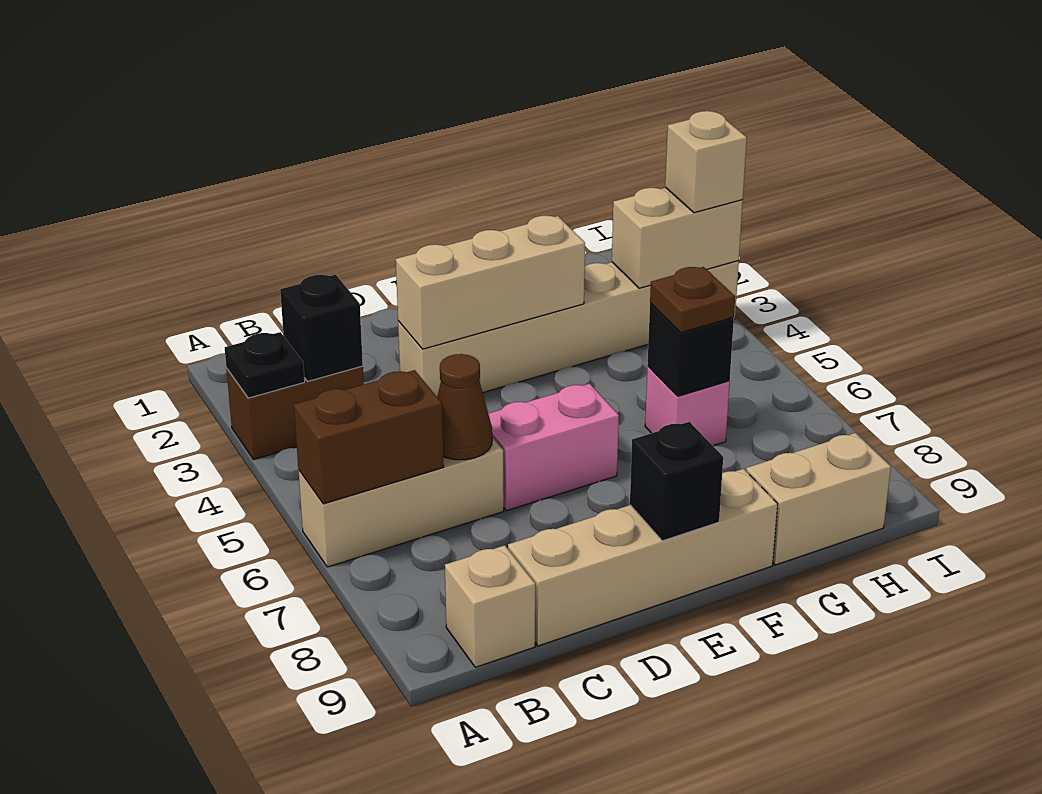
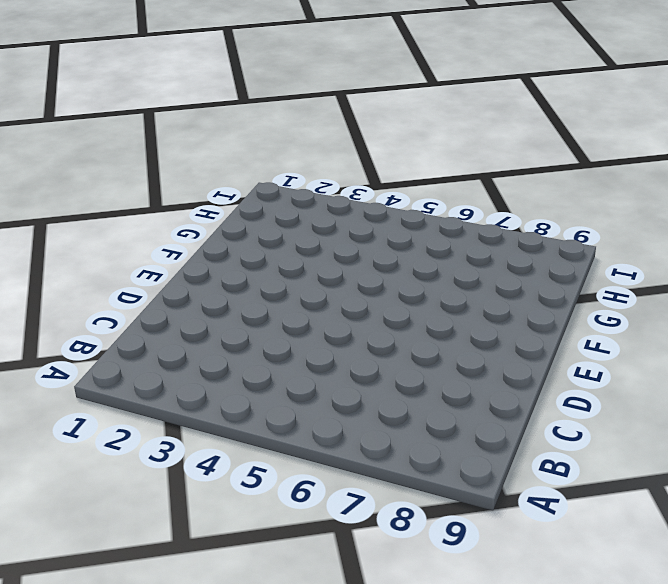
none -> brown brick A3:B3 level 1
none -> tan brick A6:C6 level 1
none -> tan brick B9 level 1

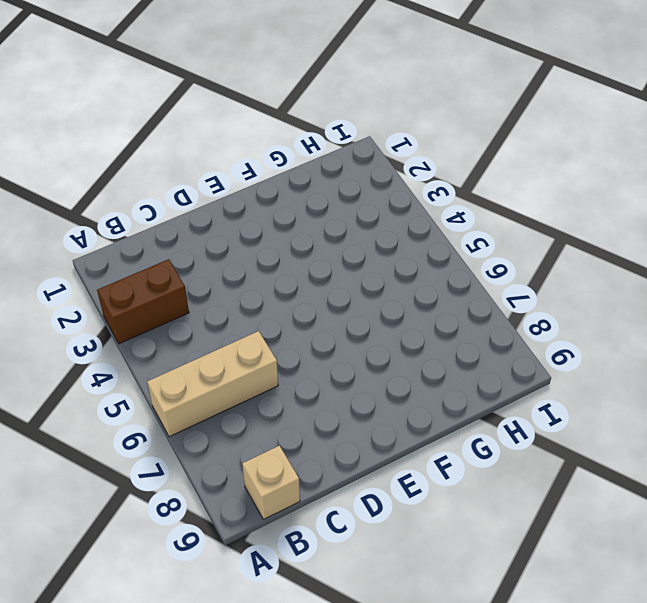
none -> tan brick C9:F9 level 1
none -> tan brick D3:I3 level 1
none -> pink brick D6:E6 level 1

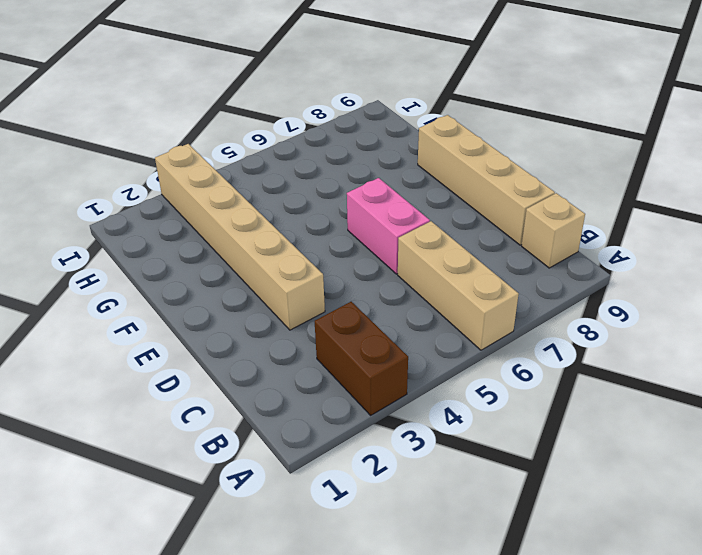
none -> pink brick G6 level 1
none -> tan brick G9:H9 level 1
none -> black plate A3 level 2

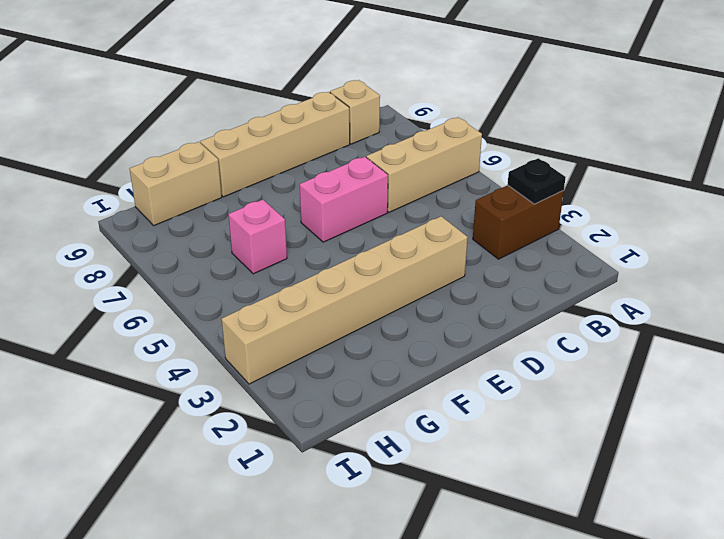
none -> brown brick A6:B6 level 2
none -> black brick B3 level 2
none -> brown cone C6 level 2

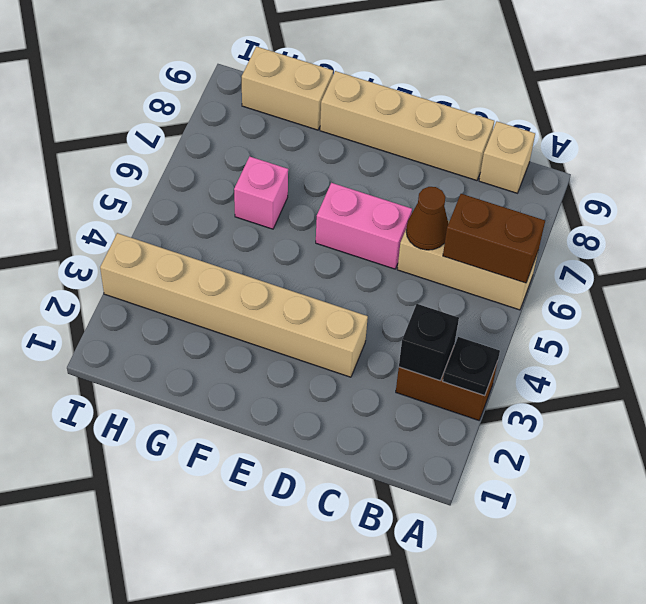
none -> tan brick D3:F3 level 2
none -> black brick E9 level 2
none -> black brick G6 level 2

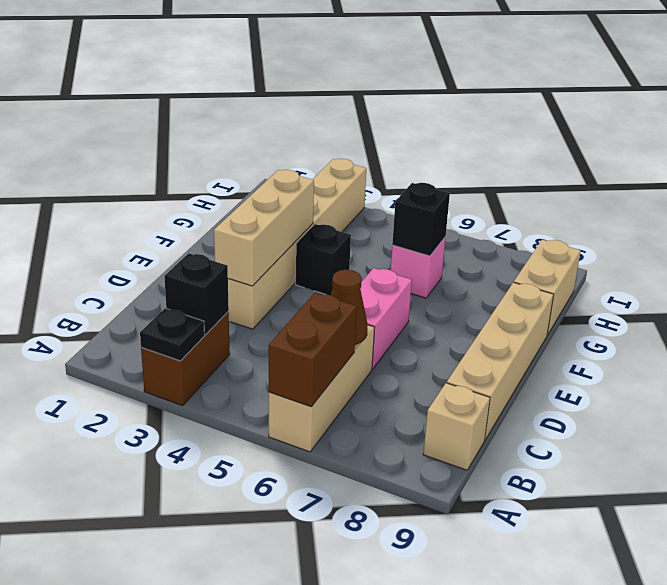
black brick F4 level 1 -> black brick E9 level 2
none -> tan brick H3:I3 level 2
none -> brown plate G6 level 3
none -> tan brick I3 level 3

